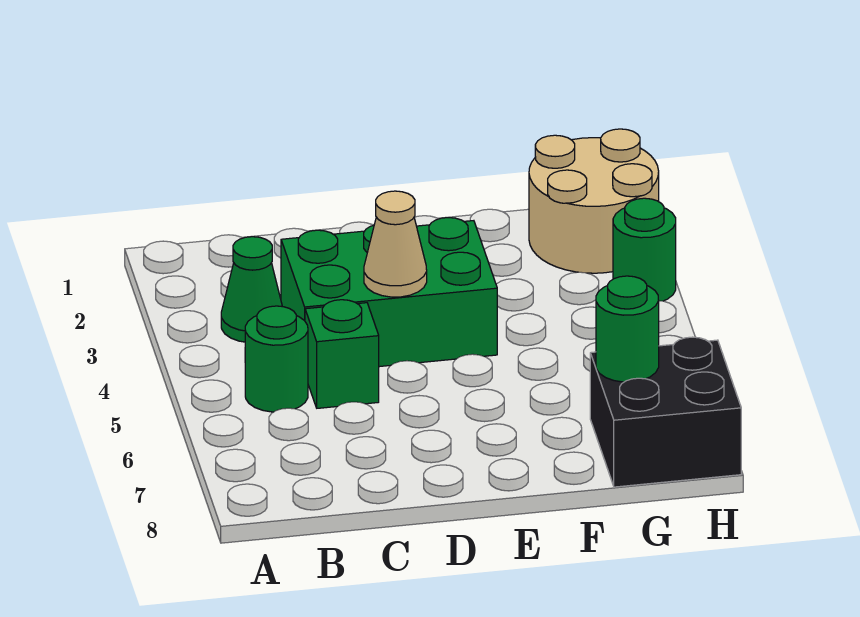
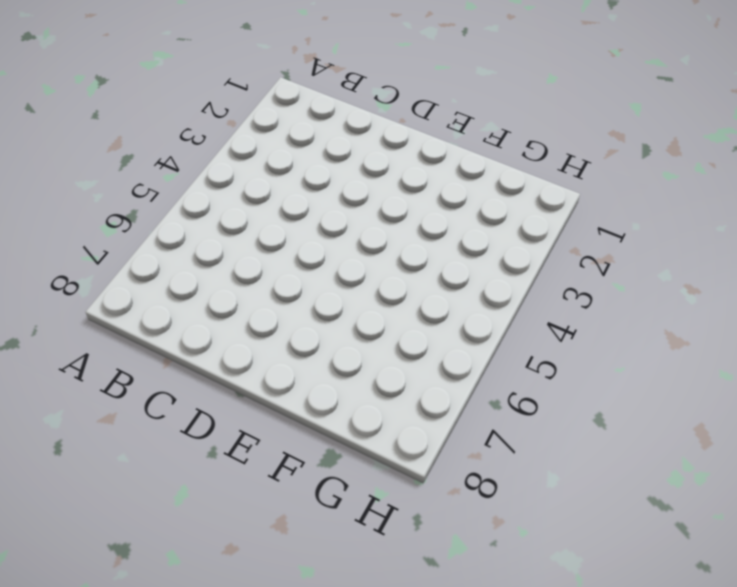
none -> green cone B3 level 1
none -> green round brick B5 level 1

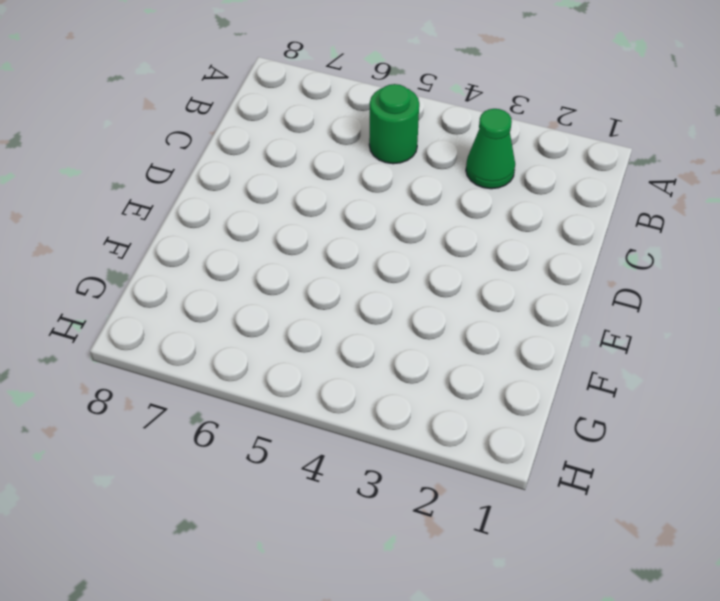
none -> green brick C3:E4 level 1
none -> green brick C5 level 1

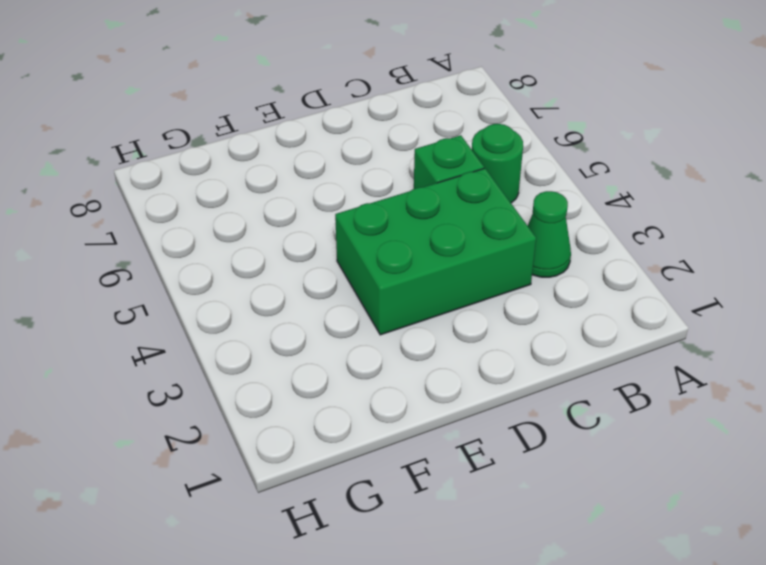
none -> tan round brick G1:H2 level 1
none -> black brick G7:H8 level 1

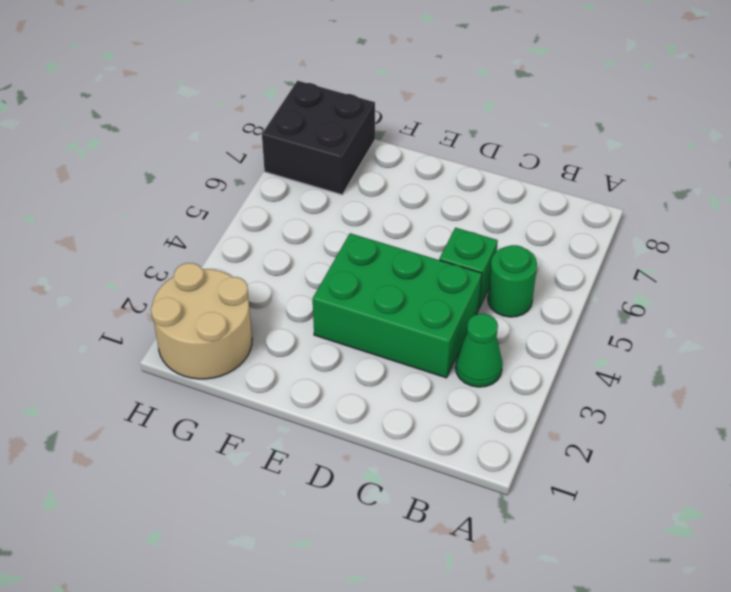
none -> green round brick H3 level 1
none -> tan cone D4 level 2

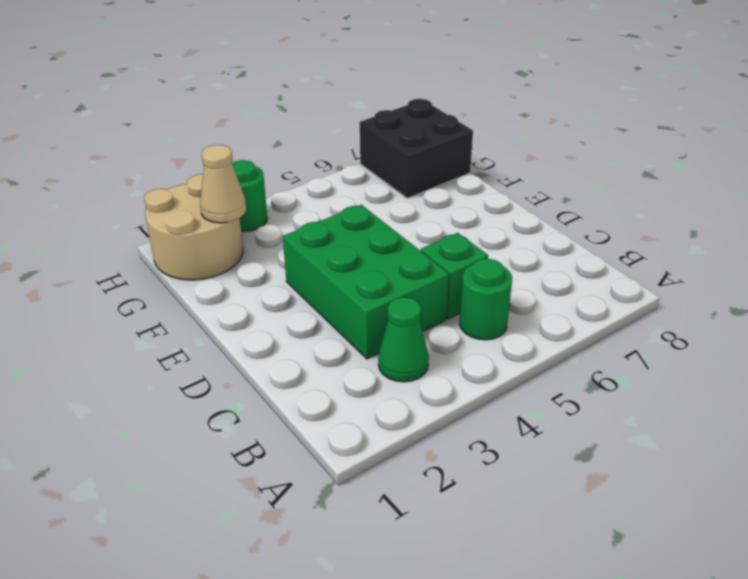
tan cone G2 level 2 -> tan cone D4 level 2
none -> green round brick G7 level 2

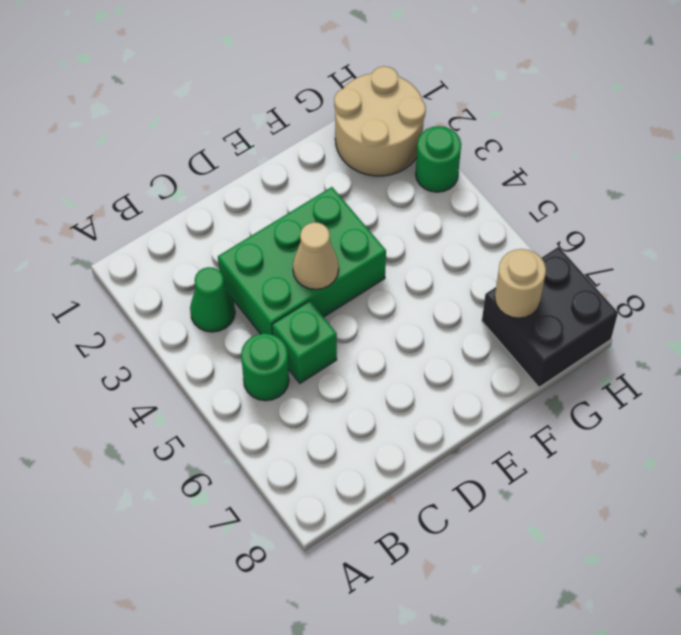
tan round brick G7 level 2 -> green round brick G7 level 2

